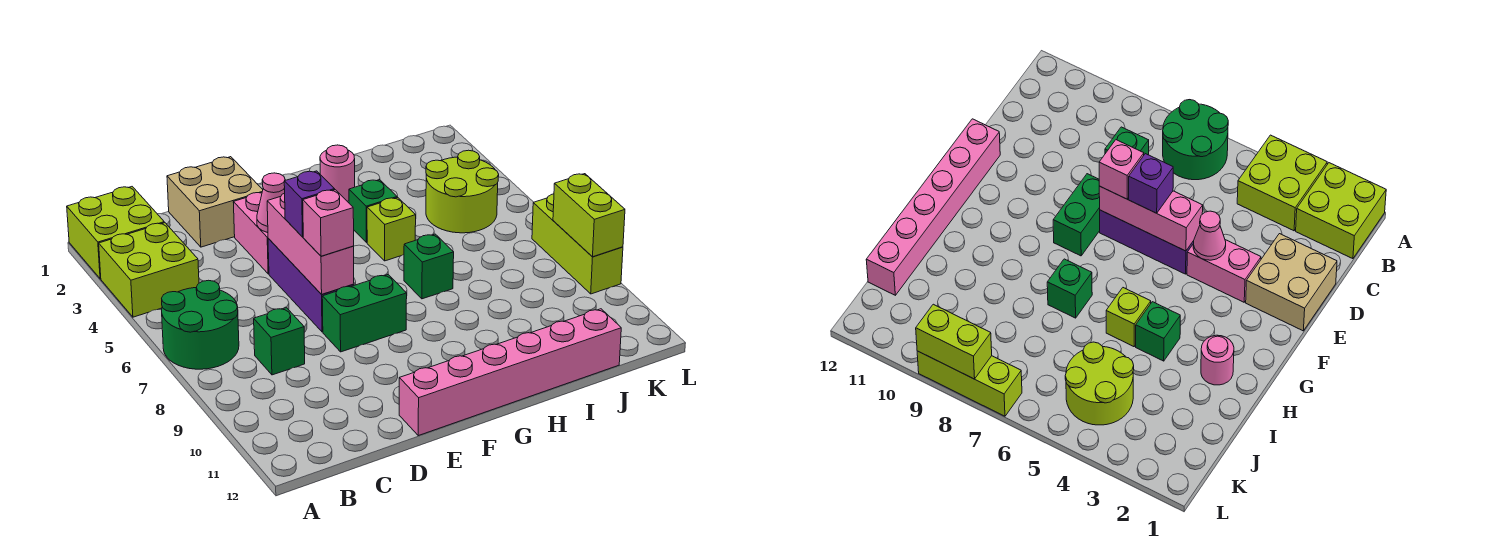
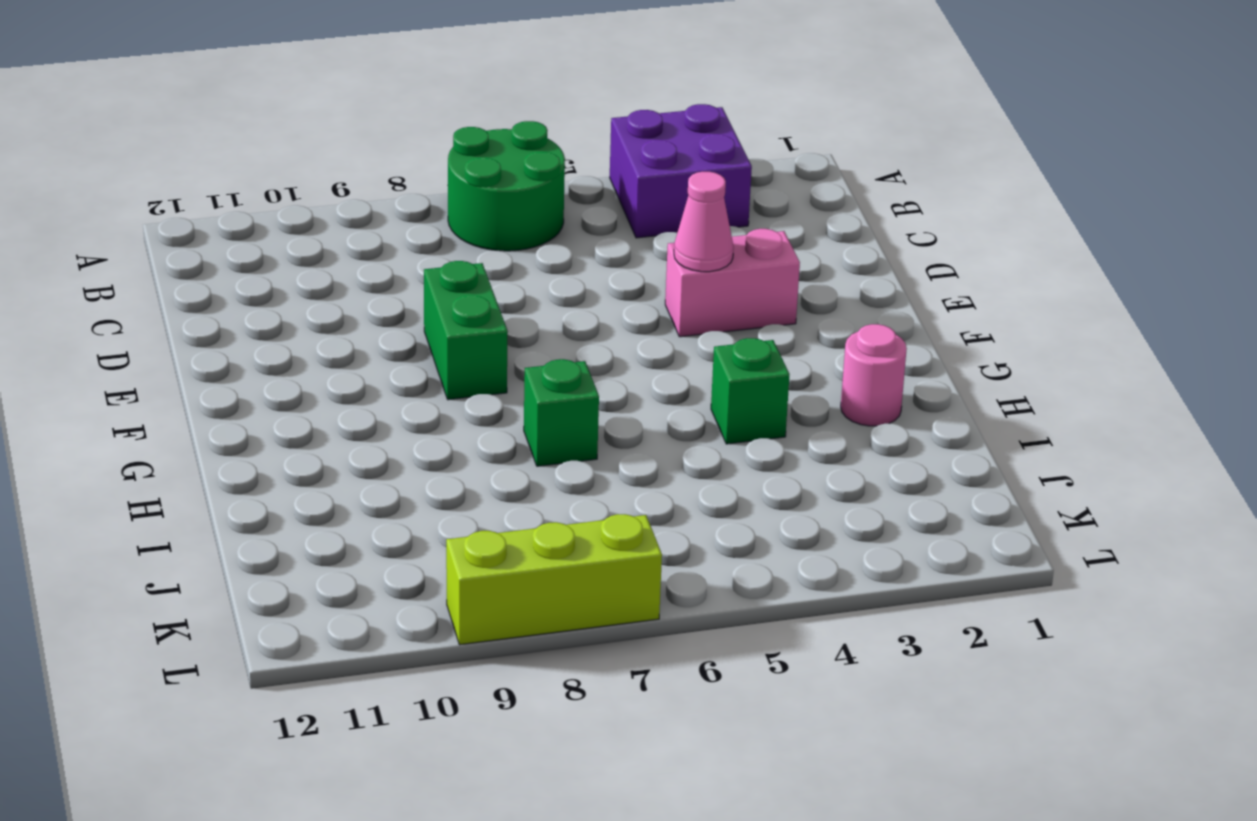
purple brick A3:B4 level 1 -> lime brick A3:B4 level 1
none -> lime brick A1:B2 level 1
none -> green brick C8 level 1
none -> tan brick D1:E2 level 1

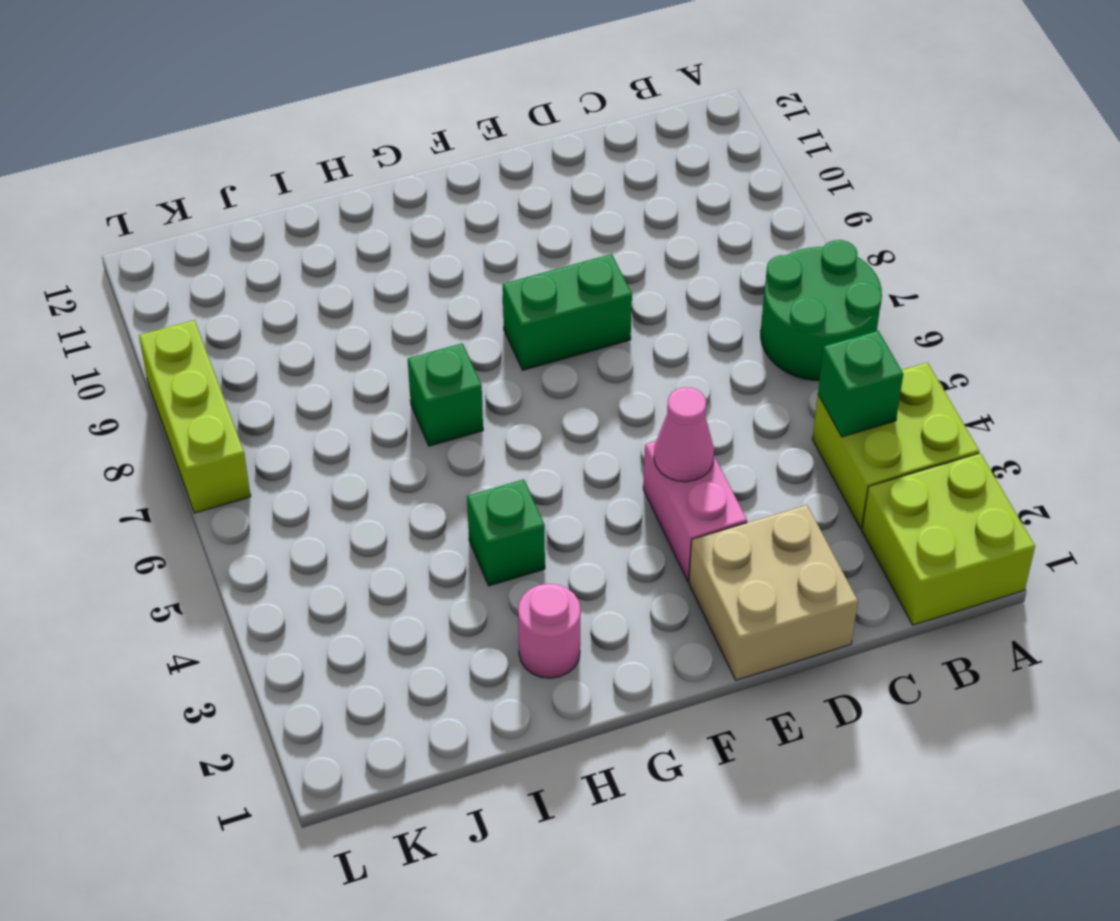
green brick B4 level 2 -> green brick C8 level 1
none -> purple brick E5:E7 level 1
none -> pink brick E12:J12 level 1
none -> lime brick H5 level 1

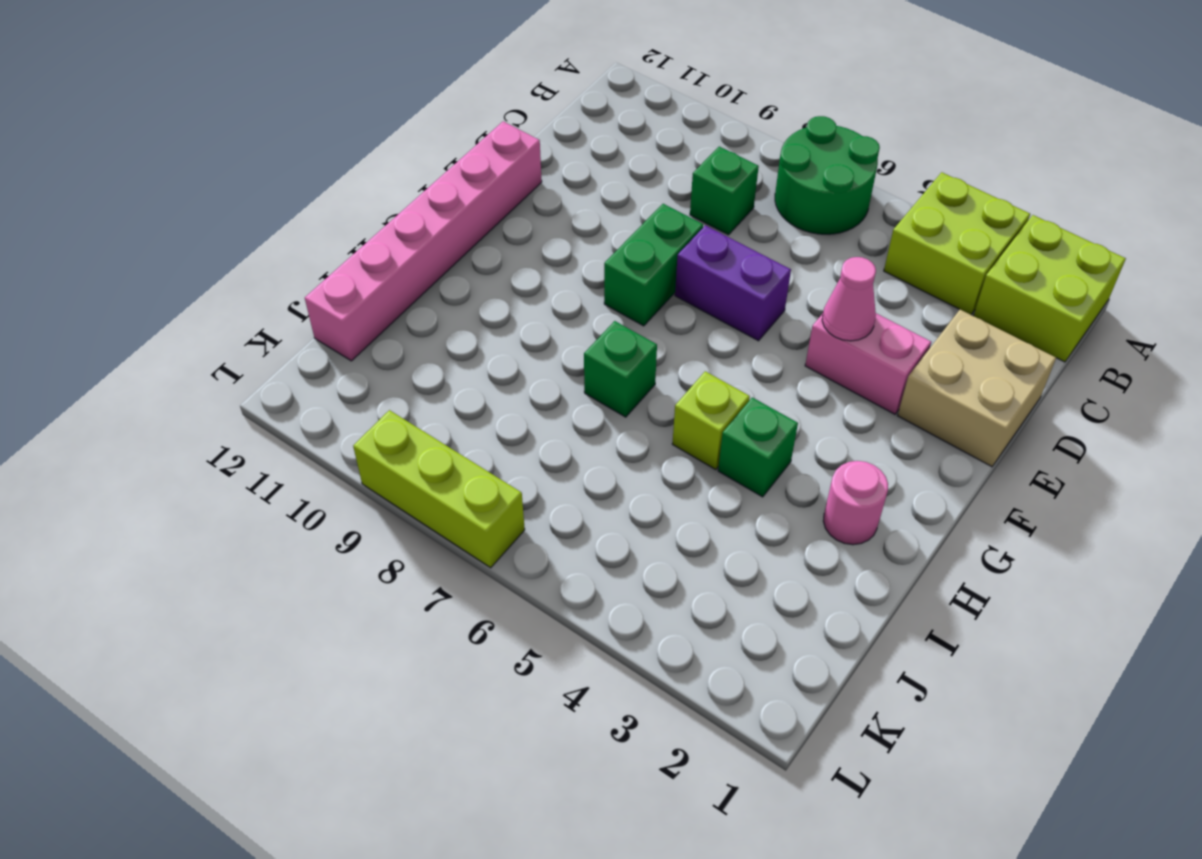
purple brick E6:E7 level 1 -> purple brick E5:E7 level 1
none -> lime round brick J4:K5 level 1
none -> pink brick E5:E7 level 2
none -> lime brick L8:L9 level 2

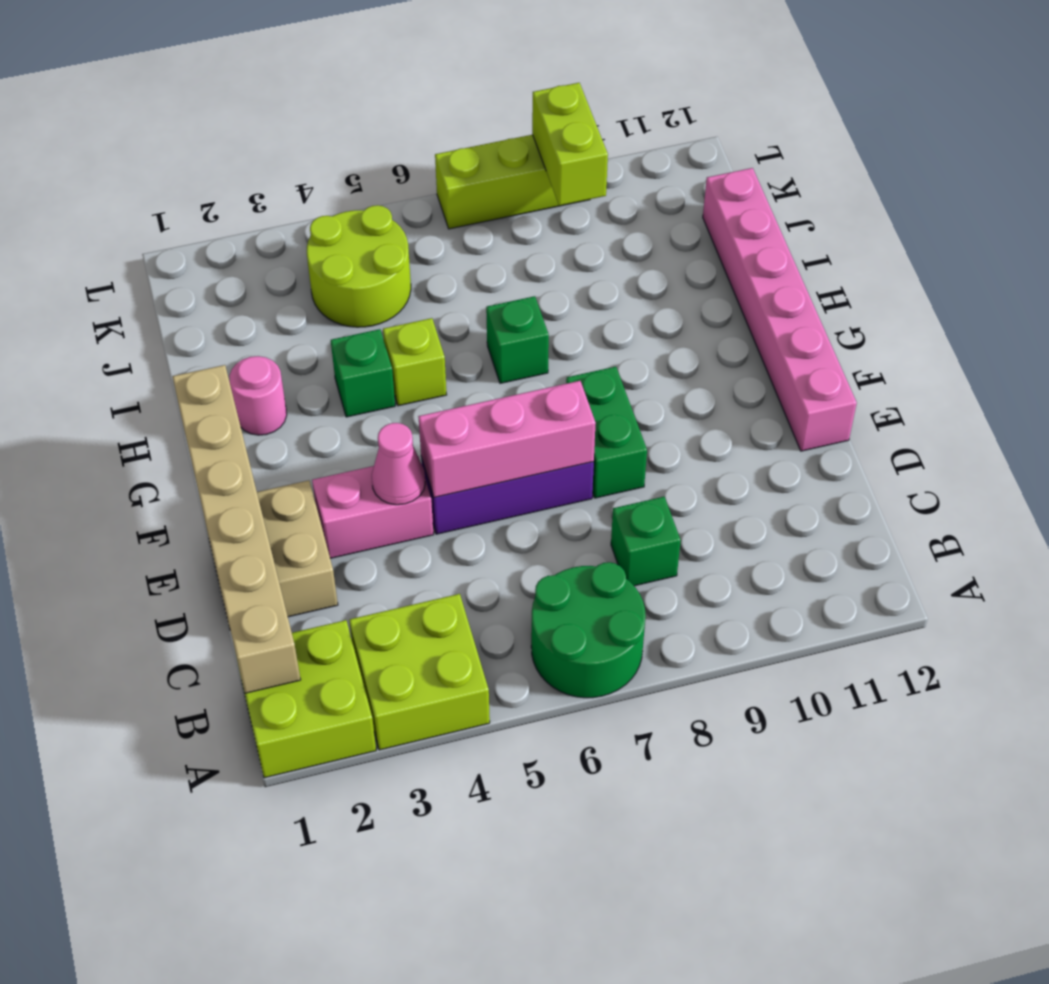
tan brick B1:G1 level 2 -> none
lime brick K9:L9 level 2 -> lime brick L8:L9 level 2
none -> purple brick E6 level 3
none -> pink brick E7 level 3

